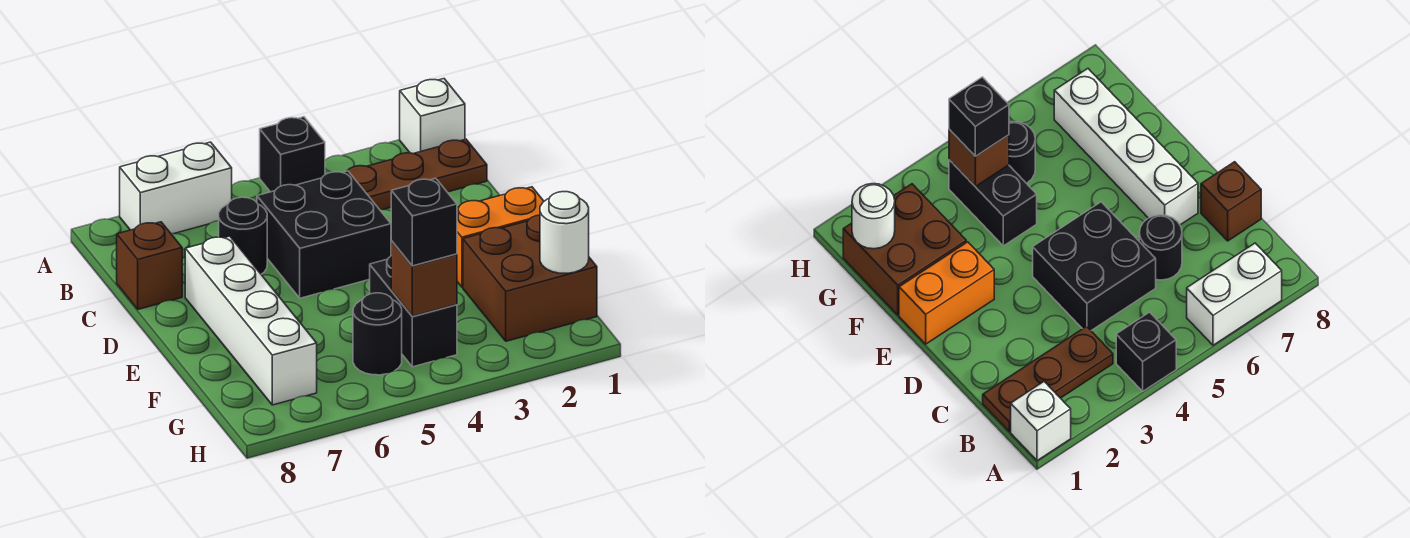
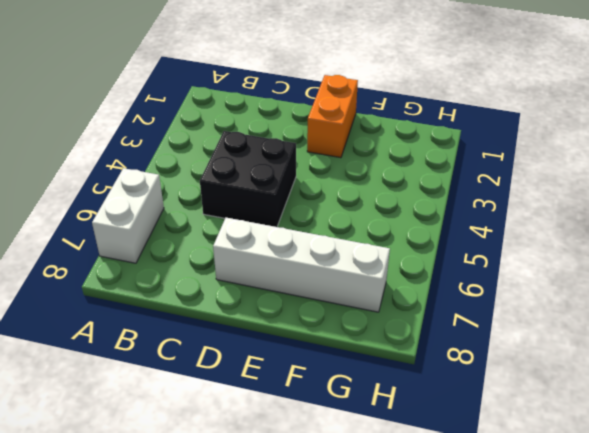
none -> white brick A1 level 1
none -> black brick A4 level 1
none -> brown plate B1:B3 level 1

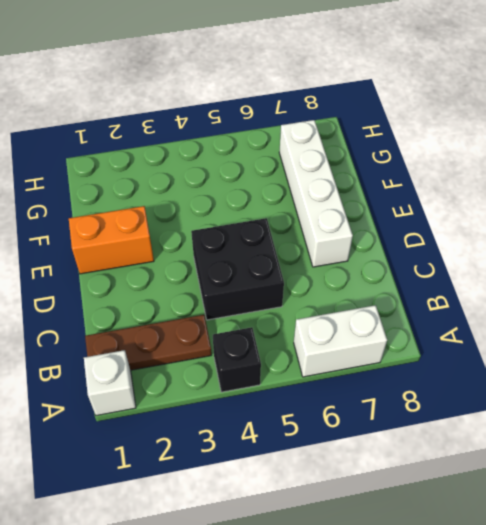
none -> black round brick C6 level 1
none -> brown brick C8 level 1
none -> brown brick F1:G2 level 1

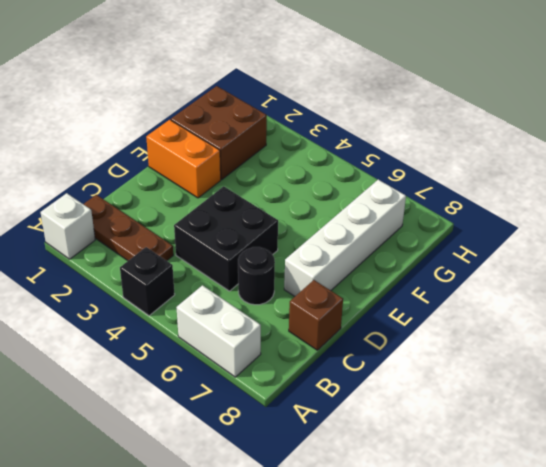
none -> black brick F4:G4 level 1
none -> black round brick G5 level 1
none -> white round brick G1 level 2

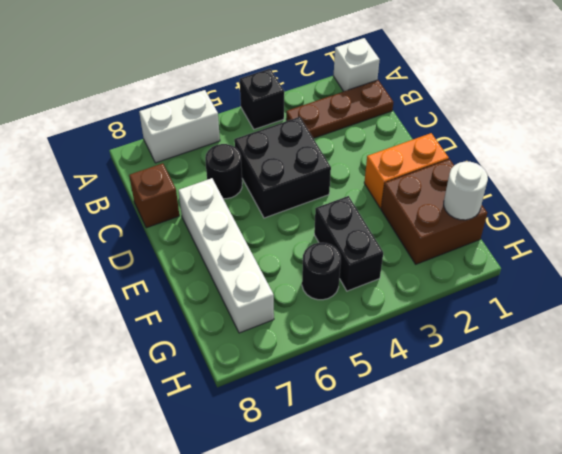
none -> brown brick G4 level 2
none -> black brick G4 level 3

